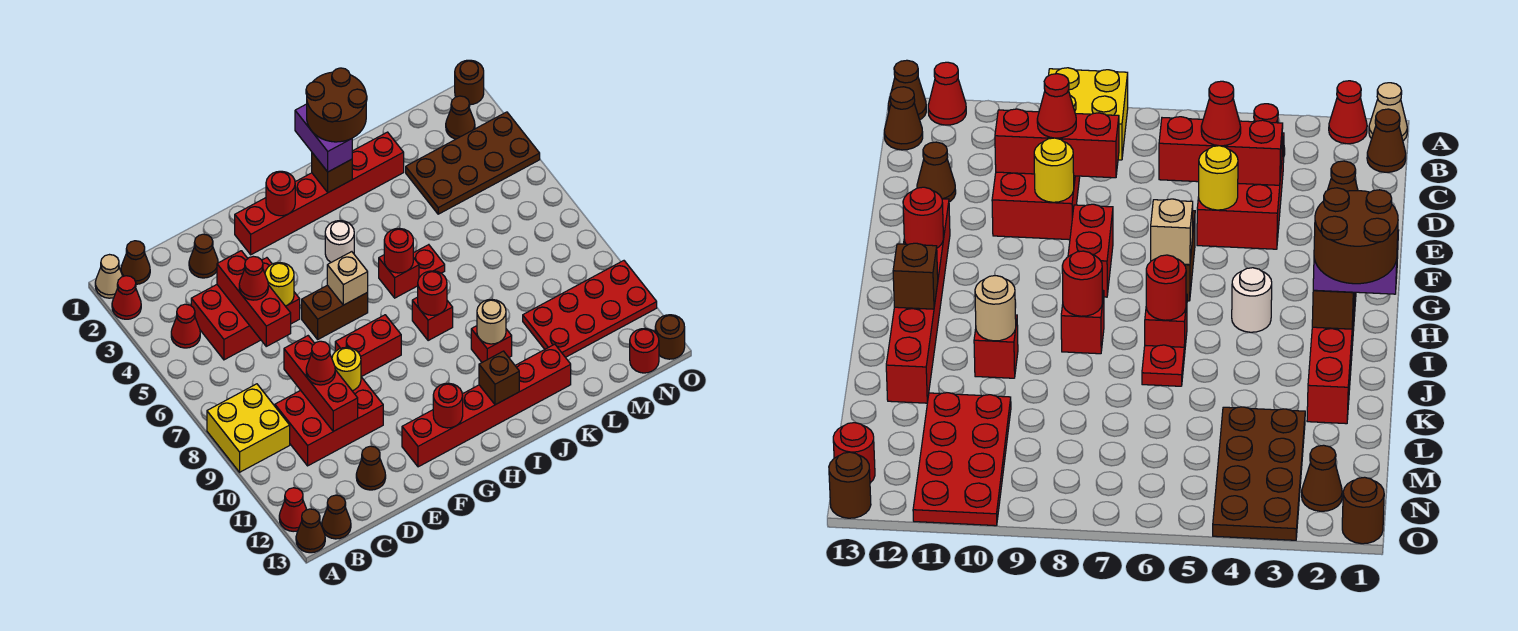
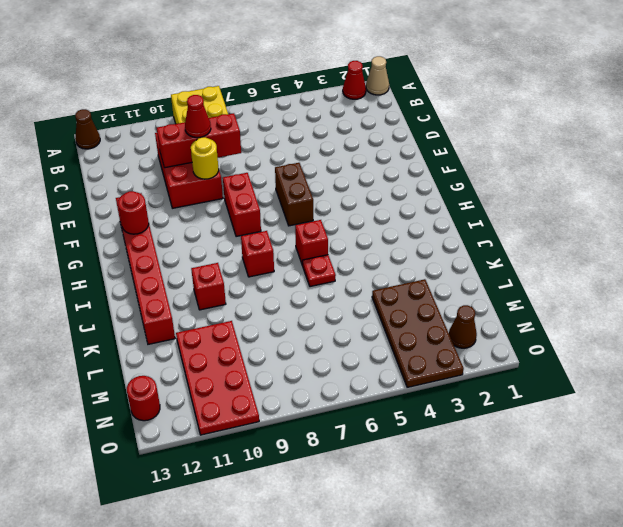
none -> red cone A12 level 1
none -> brown cone B1 level 1
none -> red cone B4 level 1
none -> brown cone B13 level 1

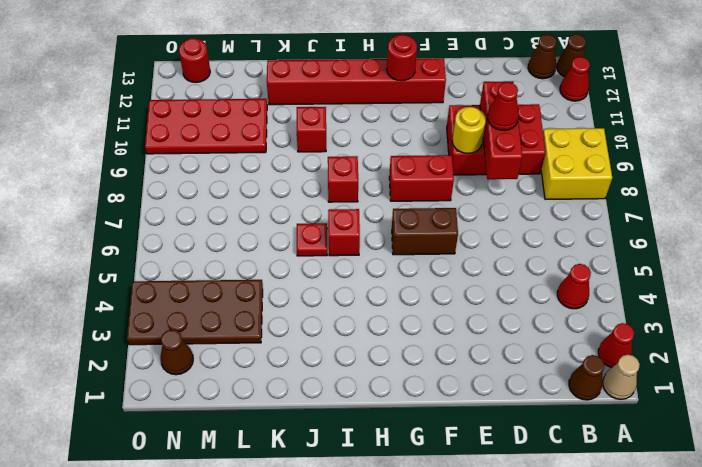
none -> red brick C4:E5 level 1
none -> brown cone D2 level 1
none -> brown cone D12 level 1
none -> red brick F2:K2 level 1

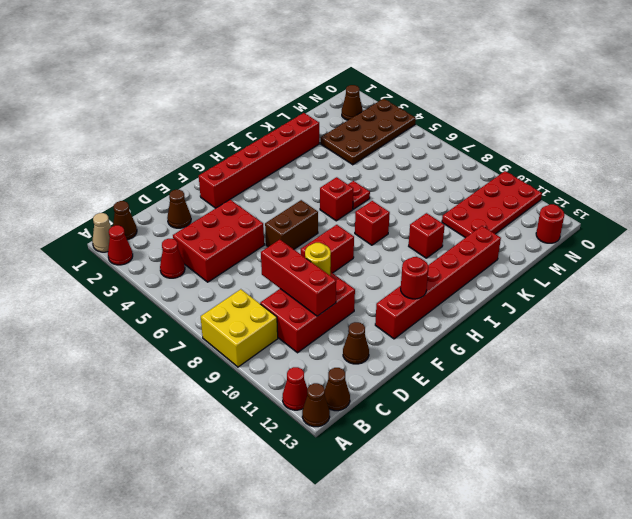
none -> white round brick H4 level 1
none -> brown round brick O1 level 1
none -> brown round brick O13 level 1
none -> red brick D4:D6 level 2

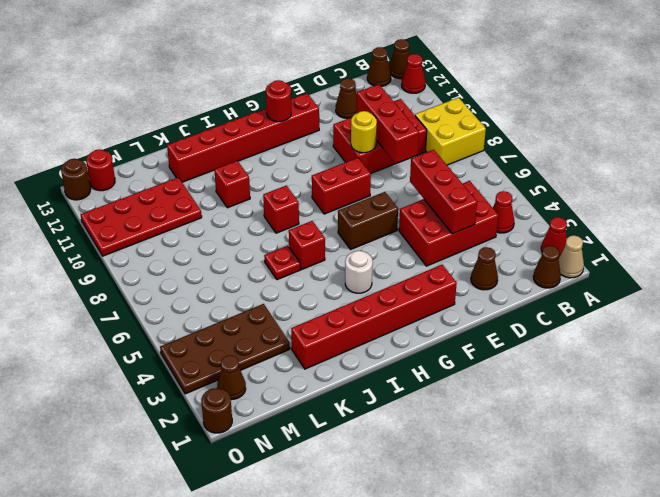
none -> yellow round brick E5 level 2
none -> red round brick G2 level 2
none -> tan brick G6 level 2
none -> brown brick I2 level 2

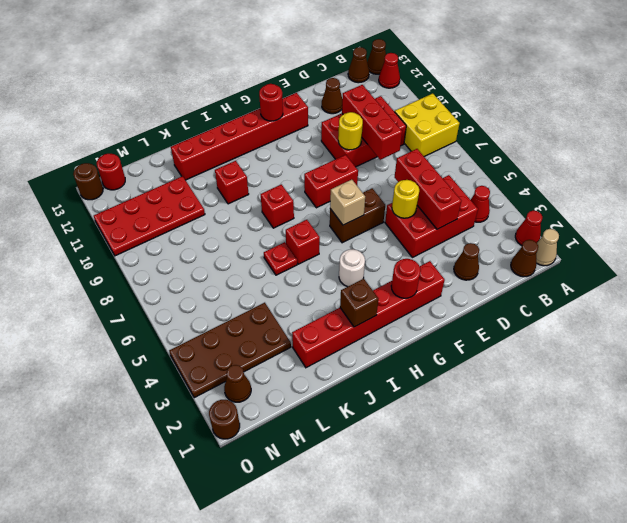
none -> red round brick I6 level 2
none -> red round brick I8 level 2
none -> brown brick I12 level 2
none -> tan round brick J10 level 2

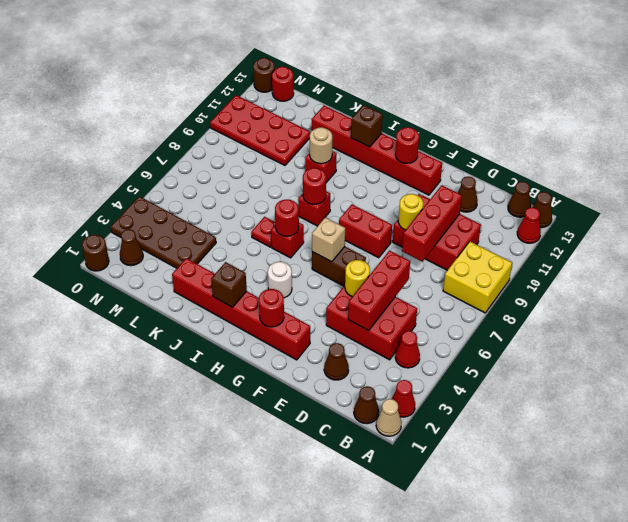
none -> red cone D5 level 3
none -> red cone D9 level 3
none -> purple brick I1:I2 level 3
none -> brown round brick I1:J2 level 4

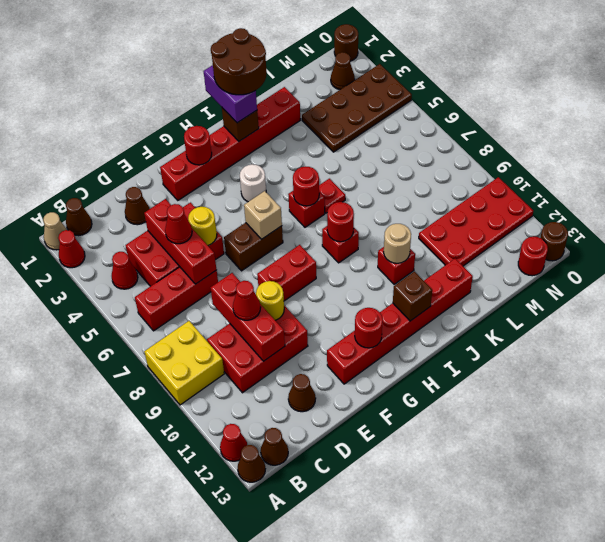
red brick B6:D6 level 1 -> none

